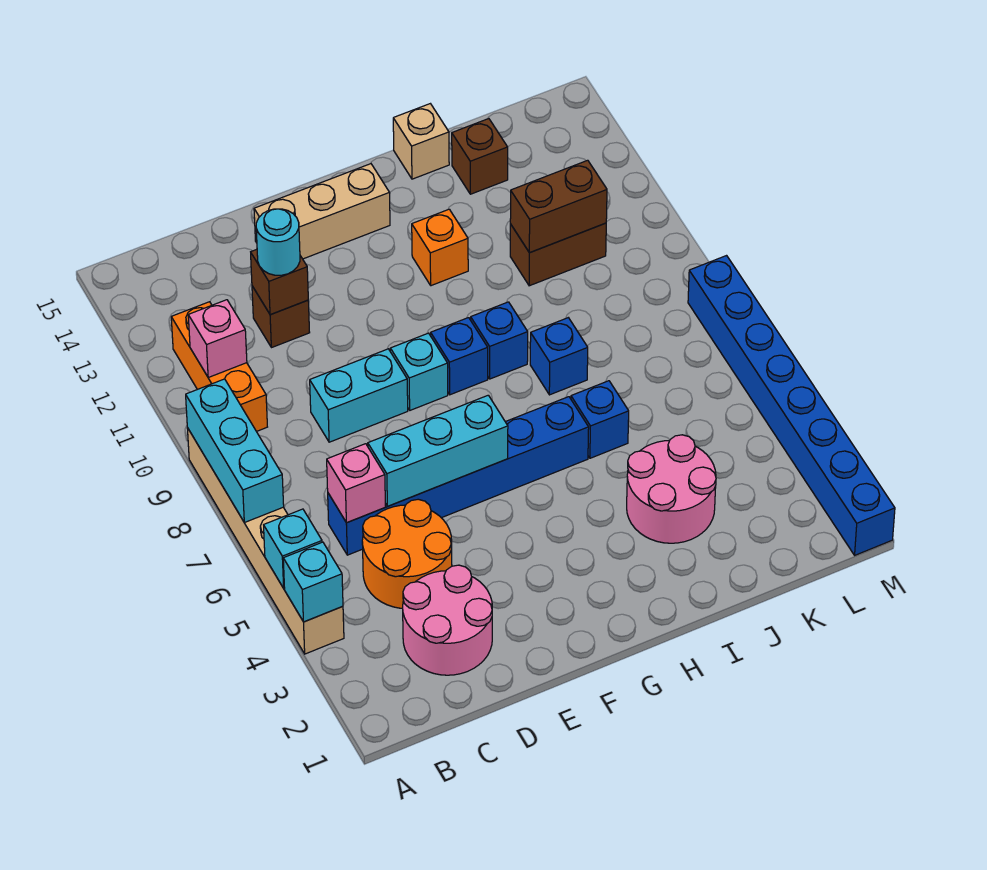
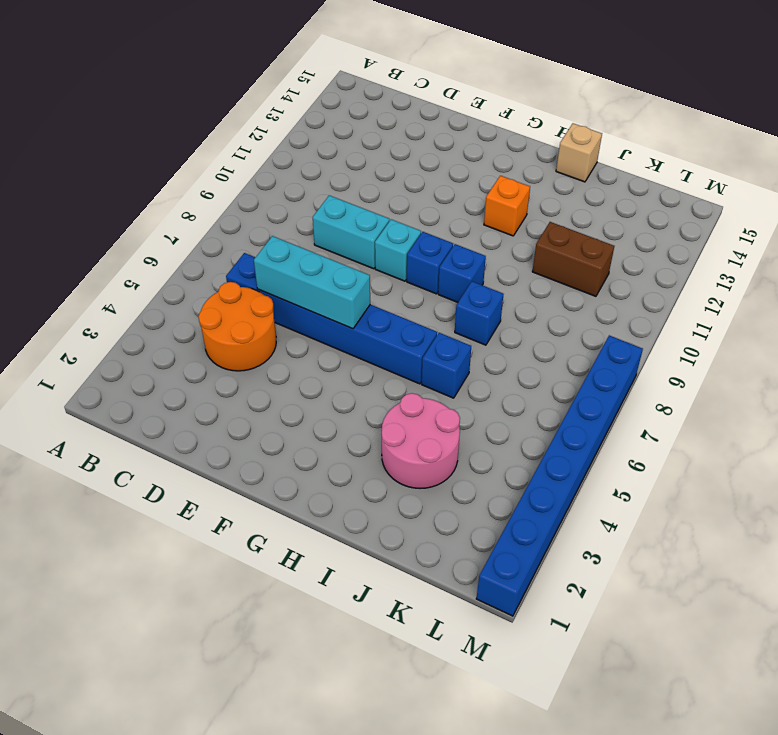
none -> tan brick A4:A9 level 1
none -> orange brick B10:B12 level 1
none -> pink round brick C2:D3 level 1

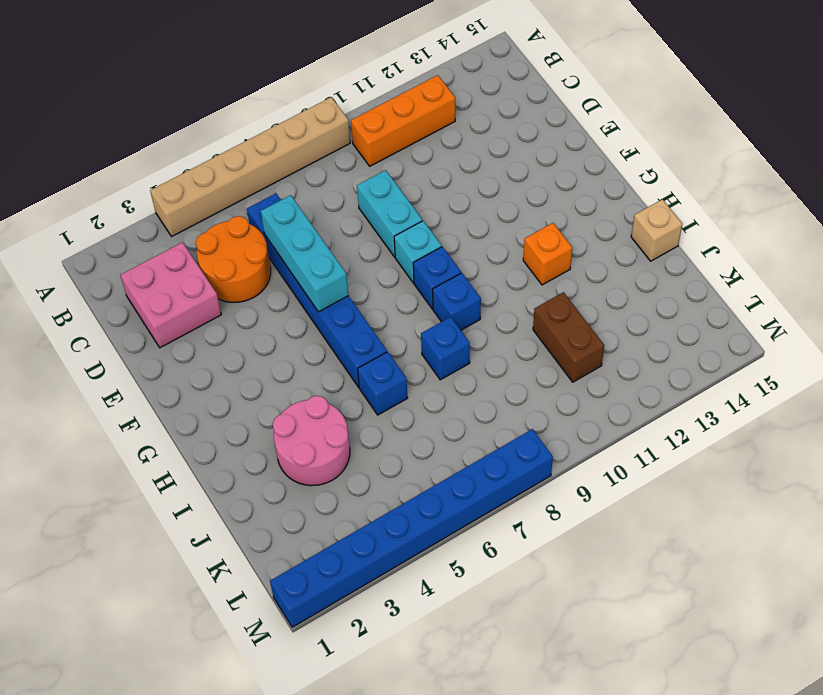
pink brick C2:D3 level 1 -> pink round brick C2:D3 level 1
none -> brown brick D12 level 1
none -> tan brick E14:G14 level 1
none -> brown brick J14 level 1

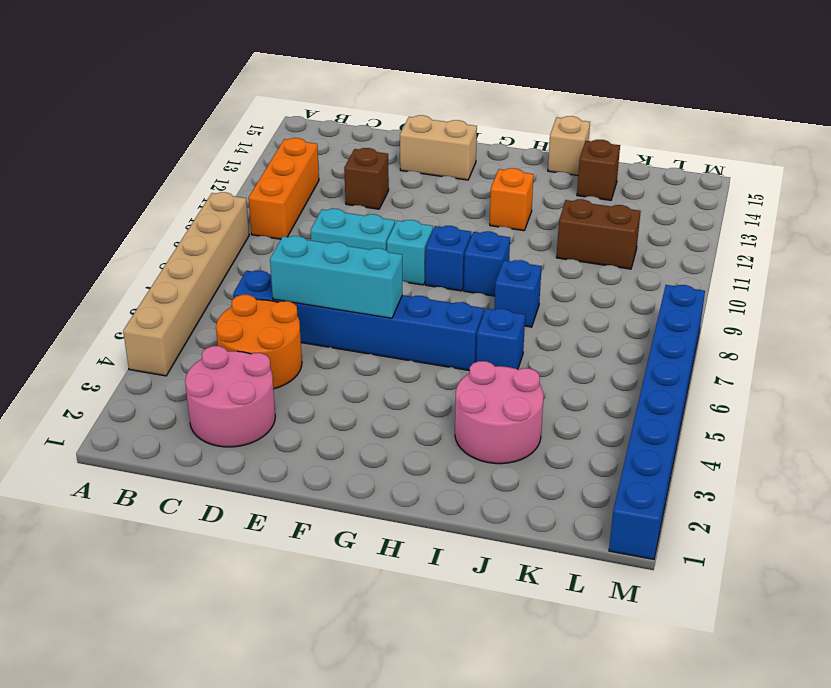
tan brick E14:F14 level 1 -> tan brick E14:G14 level 1
none -> cyan brick A4 level 2
none -> cyan brick A5 level 2
none -> cyan brick A7:A9 level 2

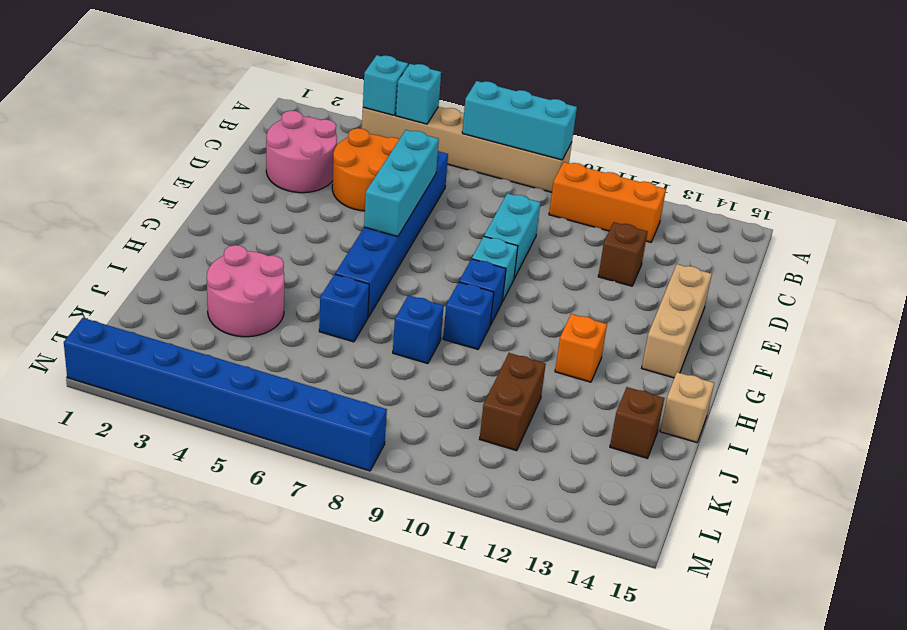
none -> pink brick B11 level 2
none -> pink brick C6 level 2
none -> brown brick D12 level 2

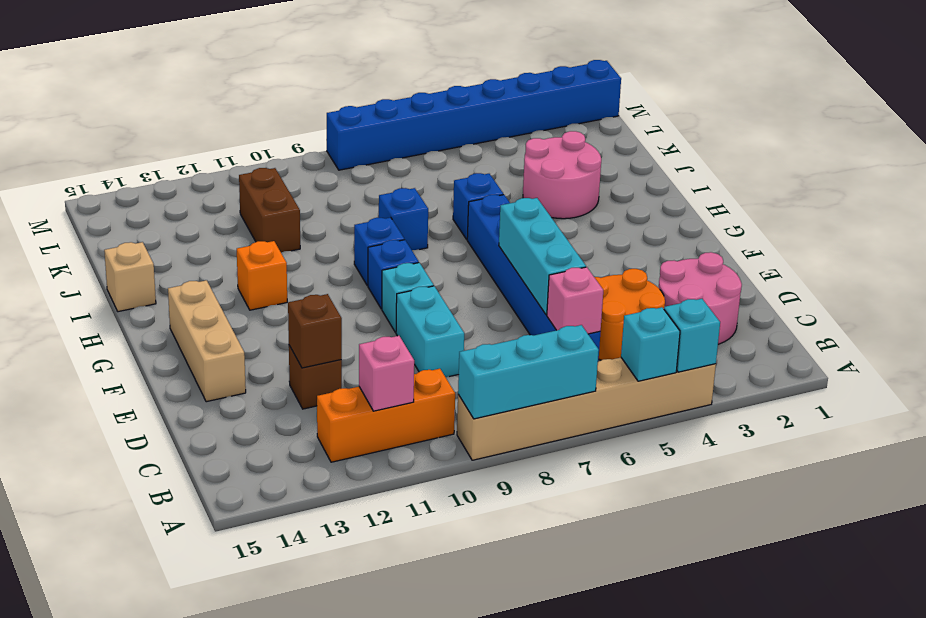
none -> brown brick J14 level 1
none -> brown brick J11:K11 level 2
none -> cyan round brick D12 level 3

